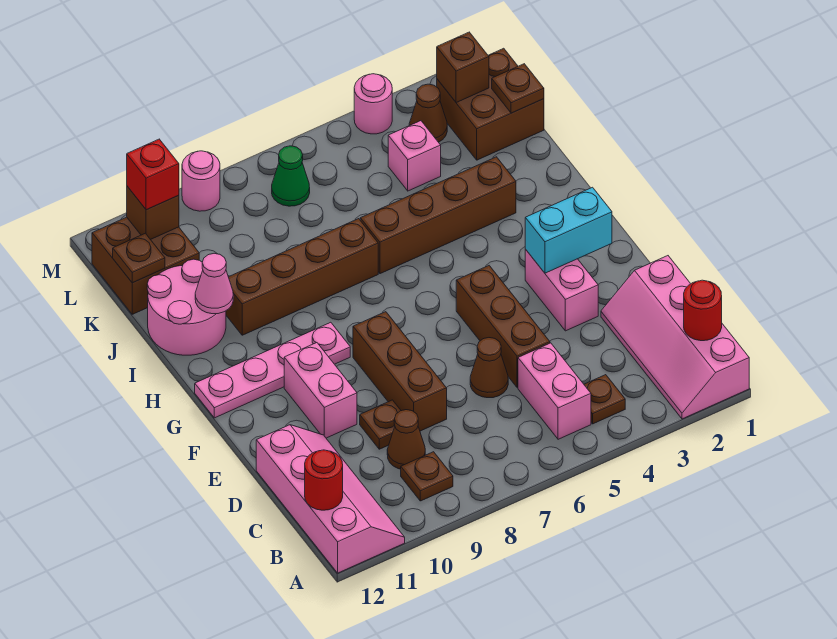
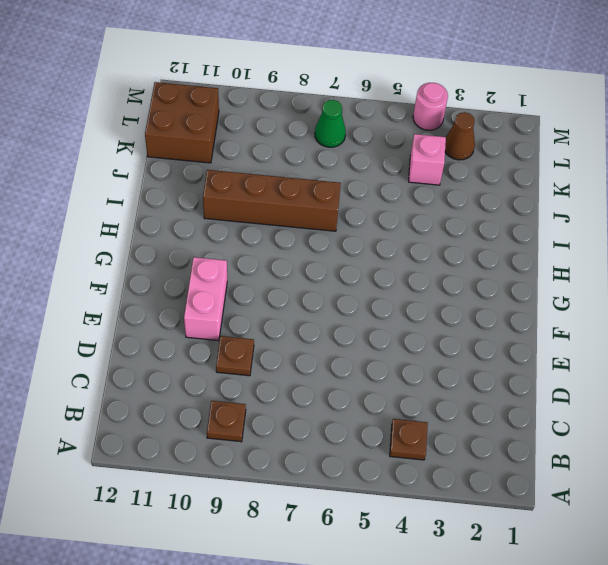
none -> pink slope A1:D2 level 1 top 1
none -> pink slope A11:D12 level 1 top 12
none -> pink brick B5:C5 level 1
none -> brown cone C9 level 1

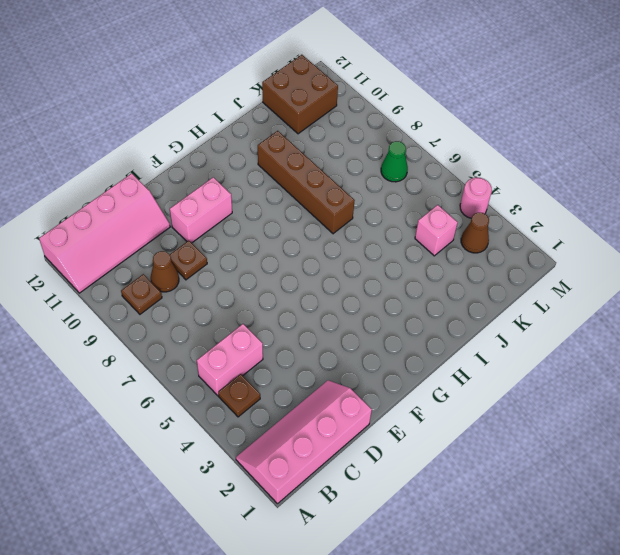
none -> brown brick D5:F5 level 1
none -> brown cone D6 level 1
none -> brown brick D8:F8 level 1
none -> pink brick E3:F3 level 1

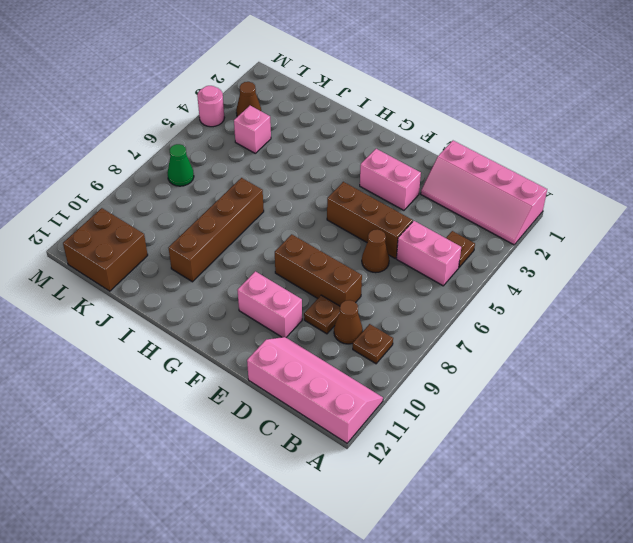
none -> pink plate G9:G12 level 1
none -> brown brick I3:I6 level 1
none -> pink round brick I11:J12 level 1
none -> brown brick K1:L2 level 1

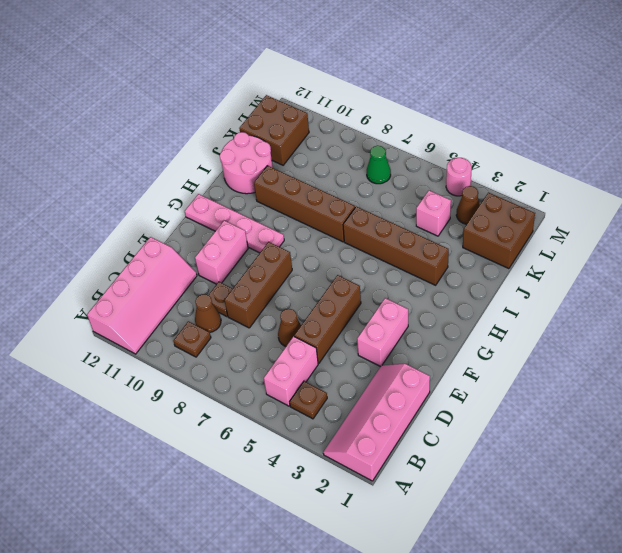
none -> pink round brick M9 level 1
none -> red round brick B1 level 2
none -> red round brick B12 level 2
none -> cyan brick F2:F3 level 2

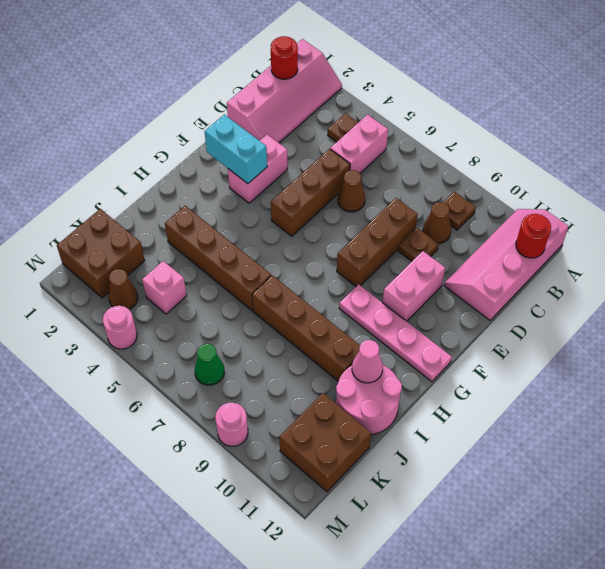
none -> brown plate K1 level 2
none -> brown plate K12 level 2
none -> brown brick L2 level 2
none -> brown brick L11 level 2

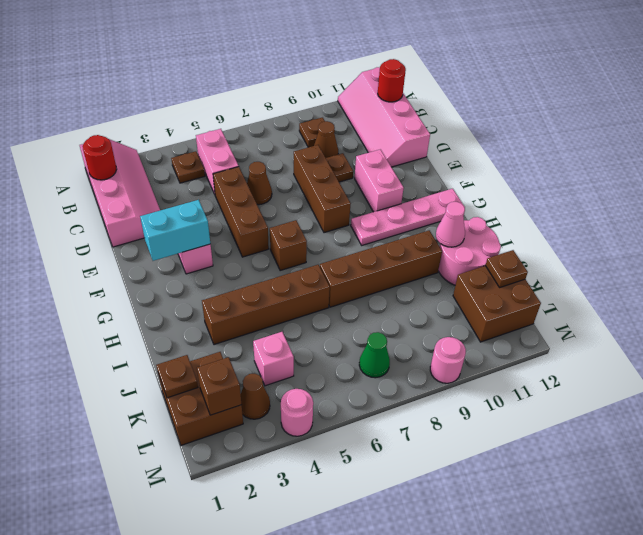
brown brick G6 level 1 -> brown brick L11 level 2
none -> red brick L11 level 3

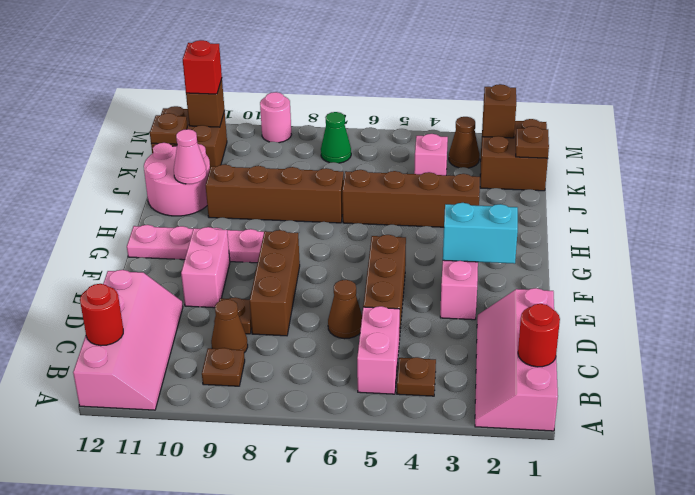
none -> pink round brick M4 level 1

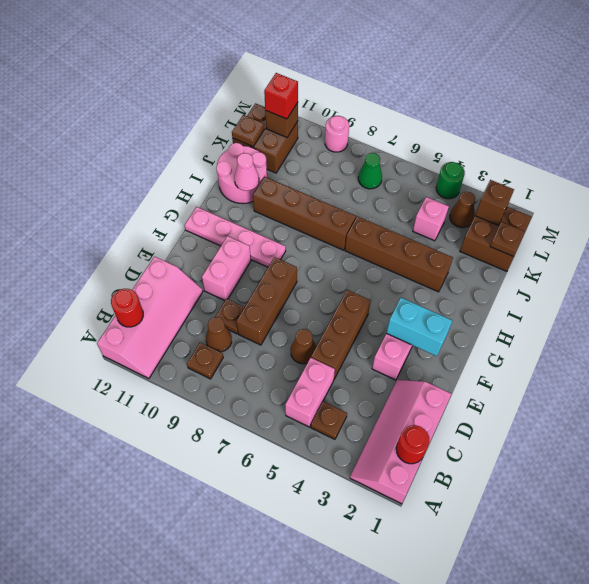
green round brick M4 level 1 -> pink round brick M4 level 1

